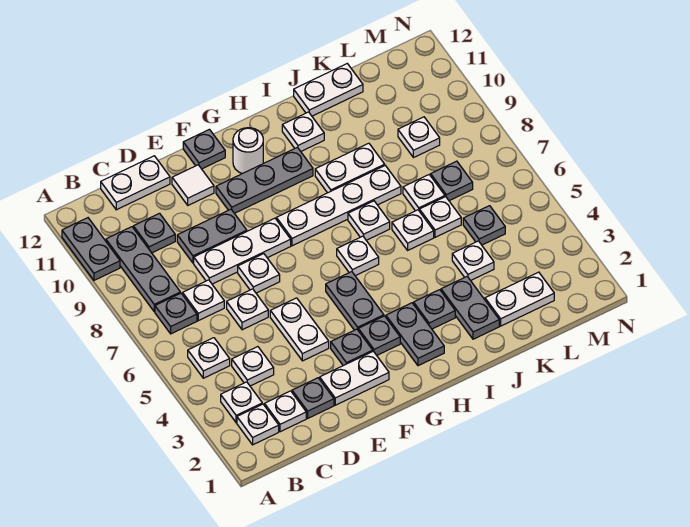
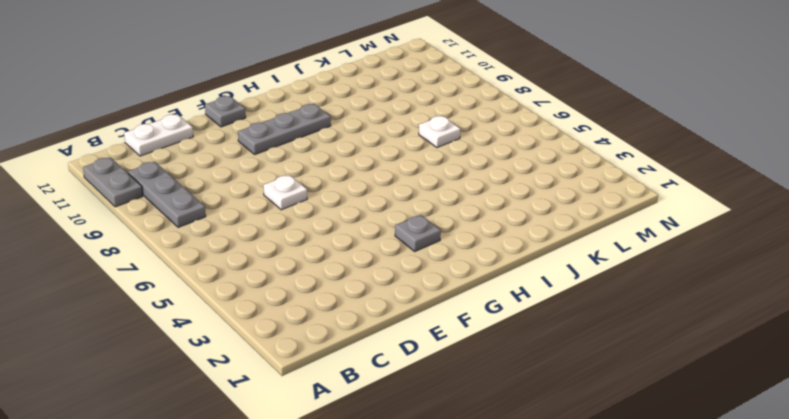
none -> white plate B2 level 1
none -> white plate B3 level 1
none -> white plate B5 level 1
none -> grey plate B7 level 1

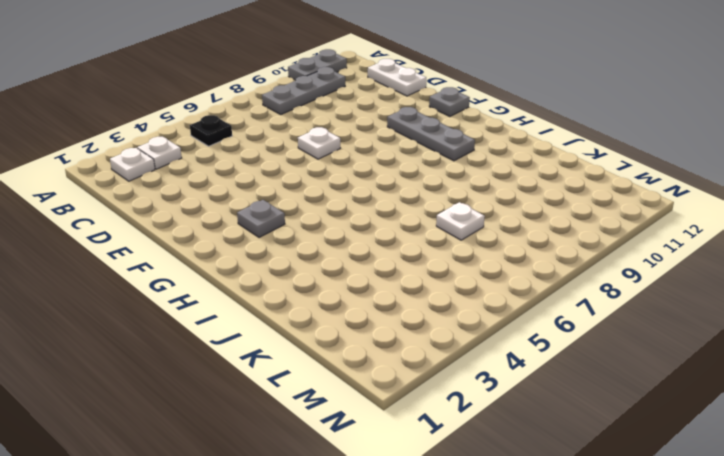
black plate B5 level 1 -> white plate B5 level 1
none -> grey plate B7 level 1
none -> white plate C2 level 1
none -> white plate C4 level 1
none -> white plate C7 level 1

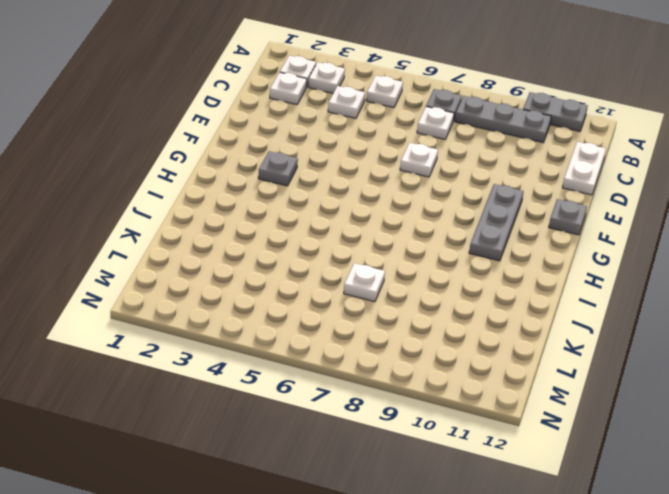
none -> grey plate C10 level 1
none -> grey plate D2 level 1
none -> white plate D6 level 1
none -> white plate D8:F8 level 1

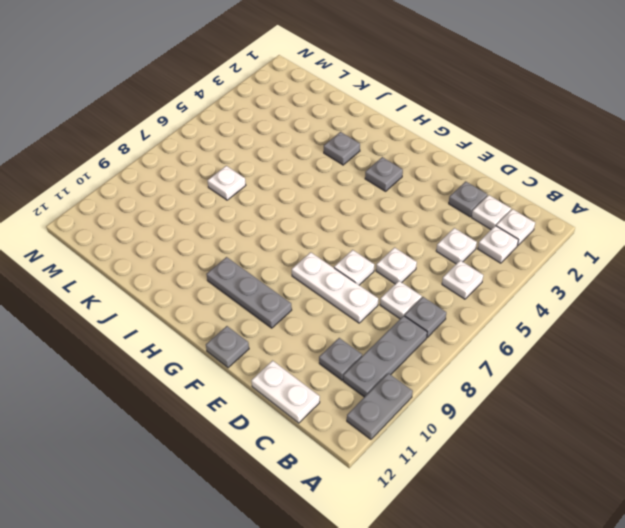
none -> grey plate D9:E9 level 1
none -> white plate E2:F2 level 1
none -> white plate E4:E5 level 1
none -> white tile E11 level 1

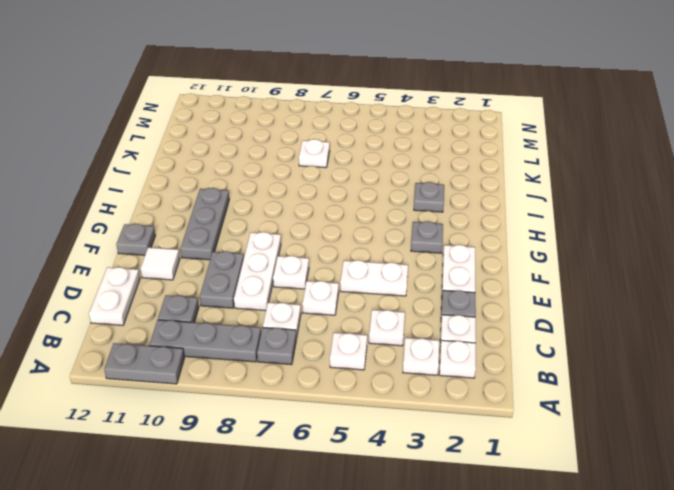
none -> grey plate F3 level 1
none -> grey plate G4:G5 level 1
none -> white plate G8:J8 level 1
none -> white round brick G11 level 1

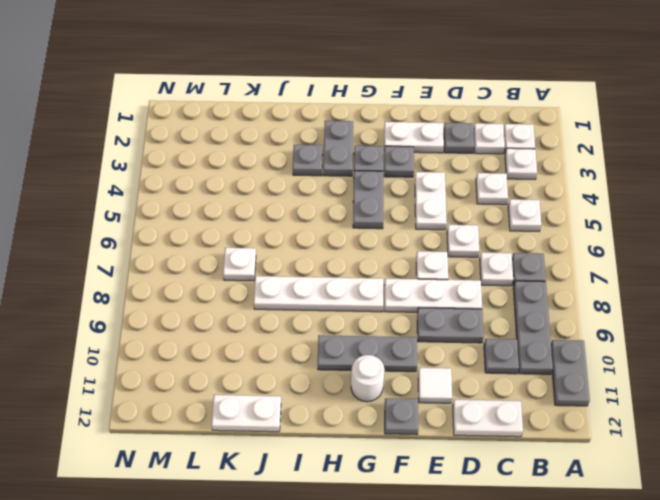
none -> white plate H6 level 1
none -> white plate I7 level 1
none -> white plate I9:J9 level 1
none -> white plate I11 level 1

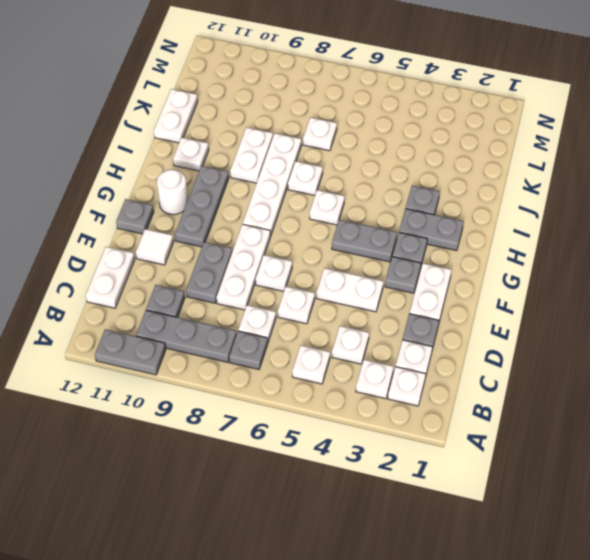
none -> grey plate J2:J3 level 1
none -> white plate J6 level 1
none -> white plate K2:L2 level 1
none -> white plate K4 level 1

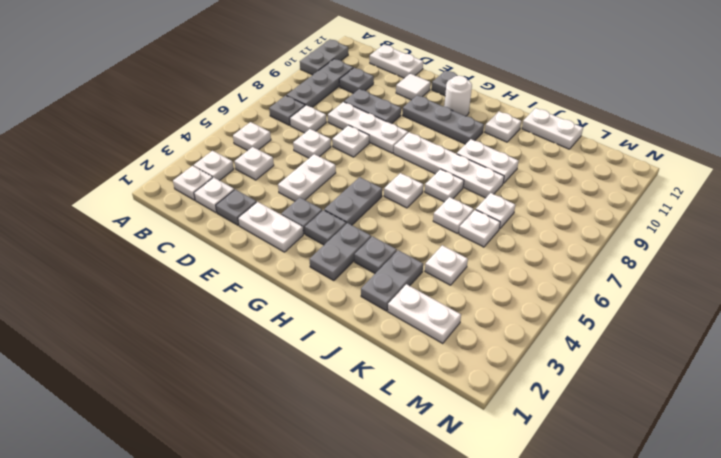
none -> grey plate L5 level 1
none -> grey plate L7 level 1
none -> white plate L9 level 1

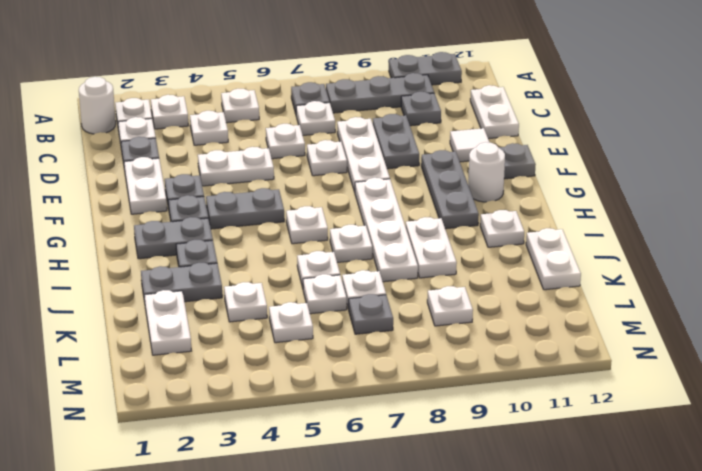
white round brick B1 level 1 -> none
white plate L5 level 1 -> grey plate L5 level 1

